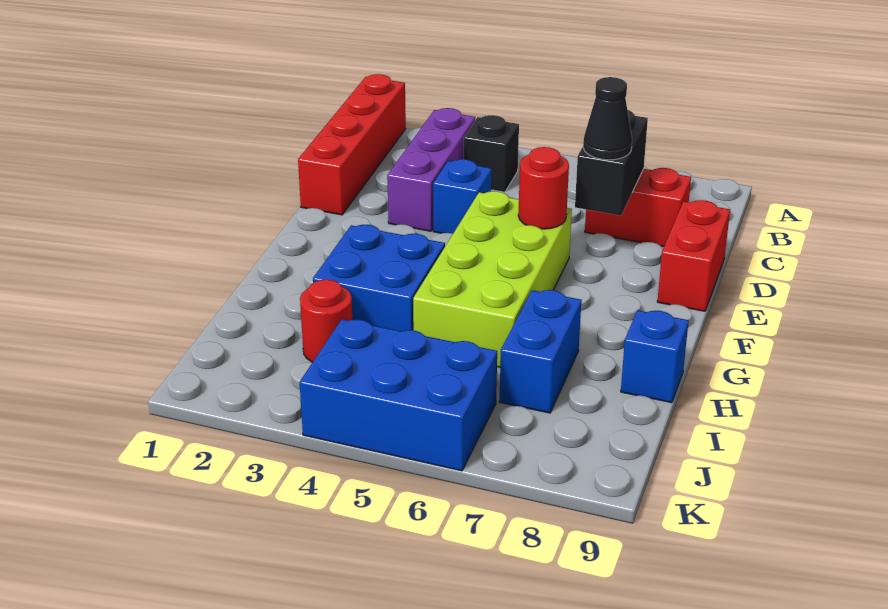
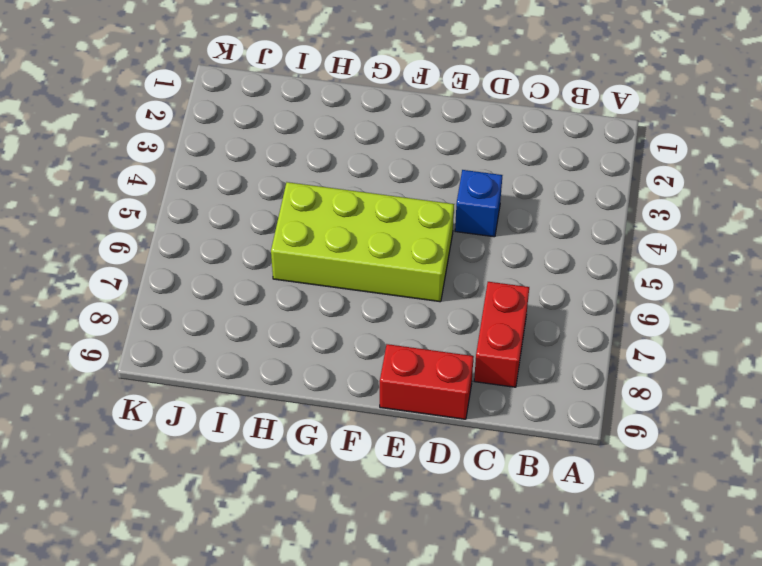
none -> red brick A1:D1 level 1
none -> purple brick B3:D3 level 1
none -> black brick B4 level 1

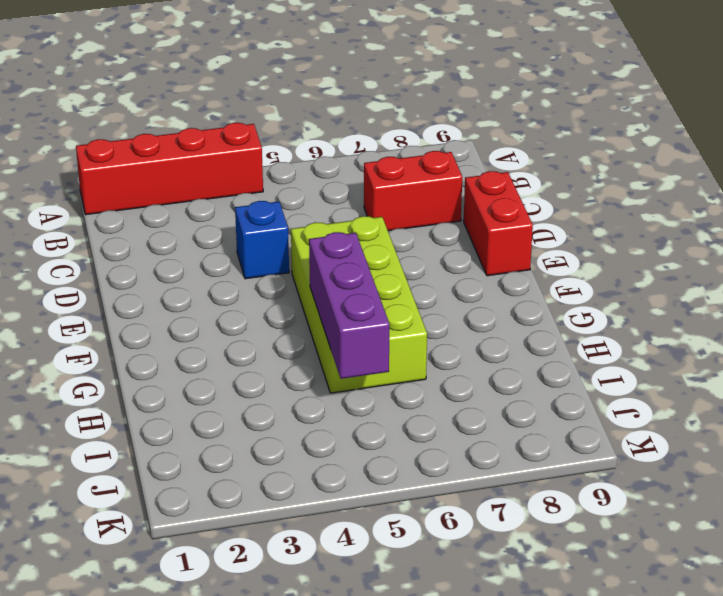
red brick A1:A4 level 1 -> red brick A1:D1 level 1
purple brick G5:I5 level 2 -> purple brick B3:D3 level 1
none -> black brick B4 level 1
none -> blue brick G3:H4 level 1
none -> blue brick H7:I7 level 1

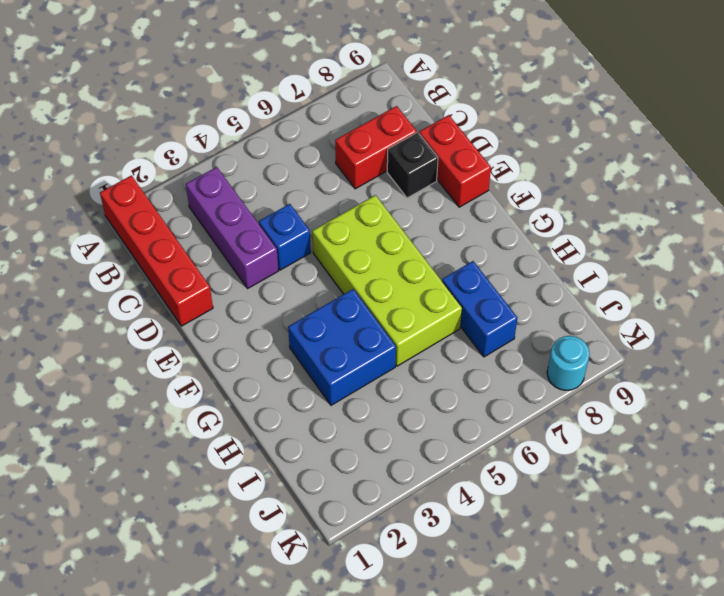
black brick D8 level 1 -> black brick B4 level 1
cyan round brick K8 level 1 -> none
none -> blue brick H9 level 1
none -> red round brick I3 level 1
none -> blue brick J4:K6 level 1

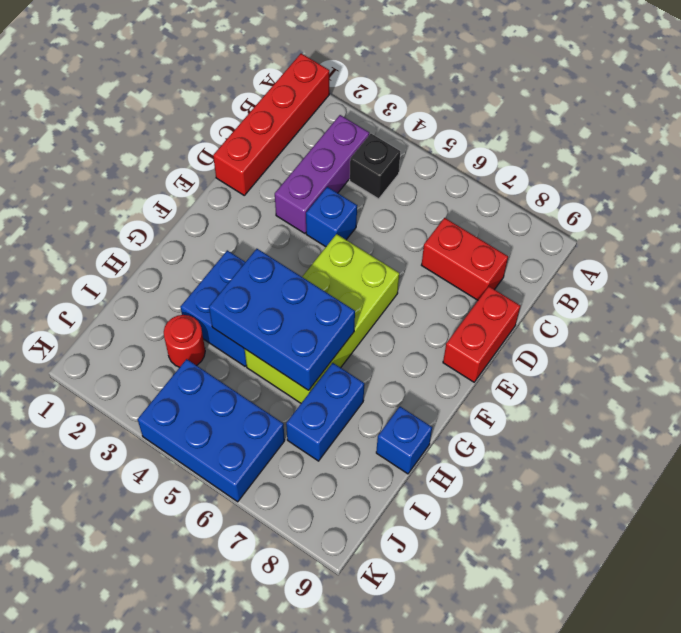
blue brick G4:H6 level 2 -> none
none -> black brick C7:D7 level 2
none -> red round brick E6 level 2
none -> black cone D7 level 3

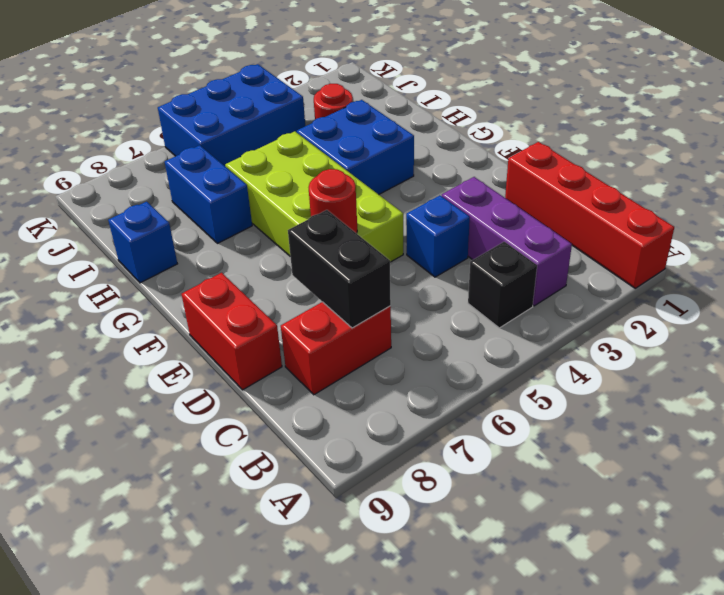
none -> black cone D7 level 3

